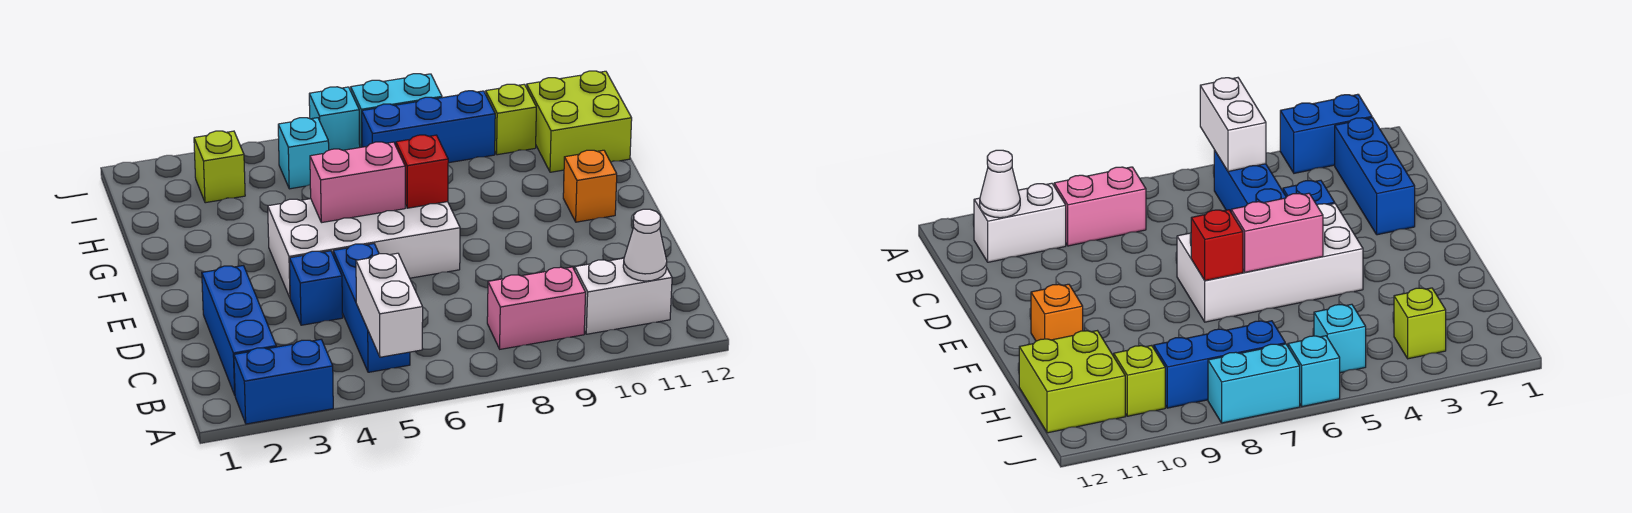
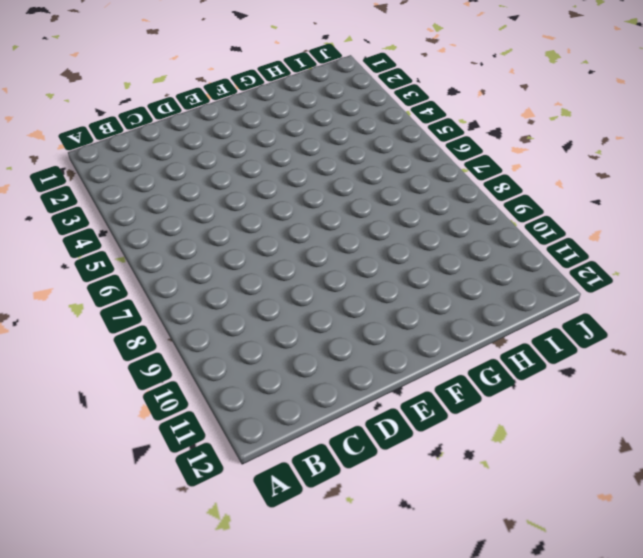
none -> blue brick A2:A3 level 1
none -> blue brick B2:D2 level 1
none -> blue brick B5:D5 level 1

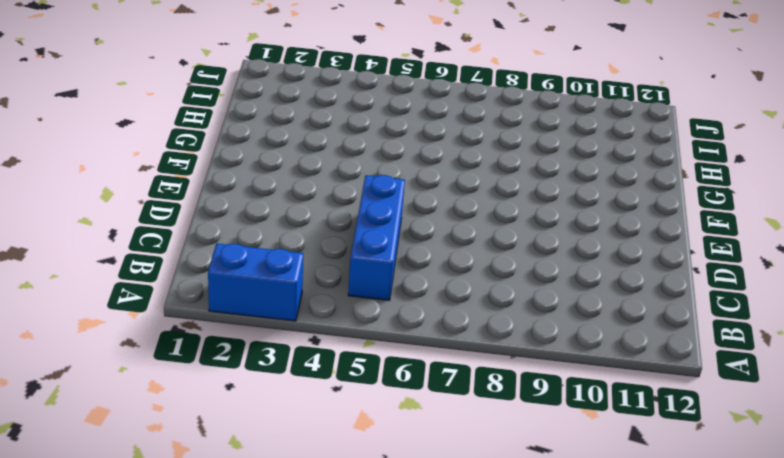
none -> blue brick B2:D2 level 1
none -> pink brick B8:B9 level 1
none -> white brick B10:B11 level 1

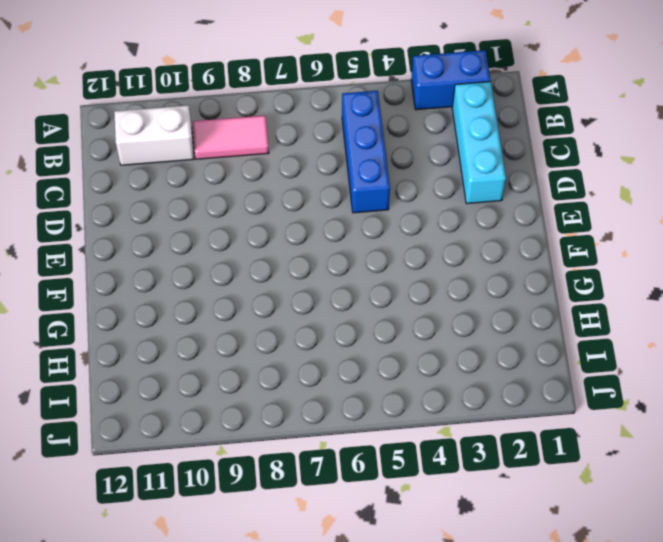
cyan brick B2:D2 level 1 -> blue brick B2:D2 level 1
pink tile B8:B9 level 1 -> pink brick B8:B9 level 1
none -> blue brick D4 level 1
none -> white brick E4:F7 level 1
none -> orange brick F11 level 1

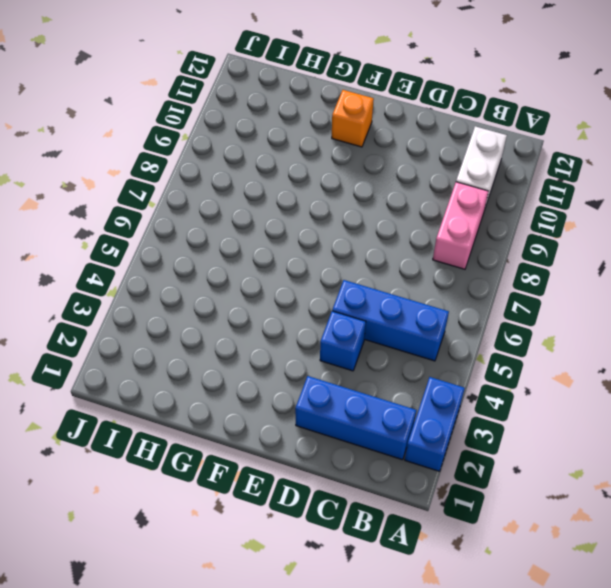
none -> white brick E4:F7 level 1
none -> lime brick H11:I12 level 1
none -> lime brick I3 level 1

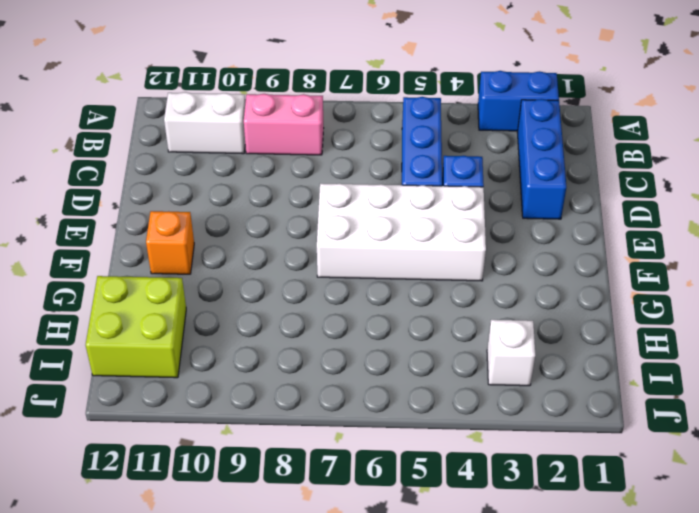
white brick I3 level 1 -> lime brick I3 level 1
none -> cyan brick I5 level 1
none -> blue brick I7:I9 level 1
none -> lime brick I10 level 1

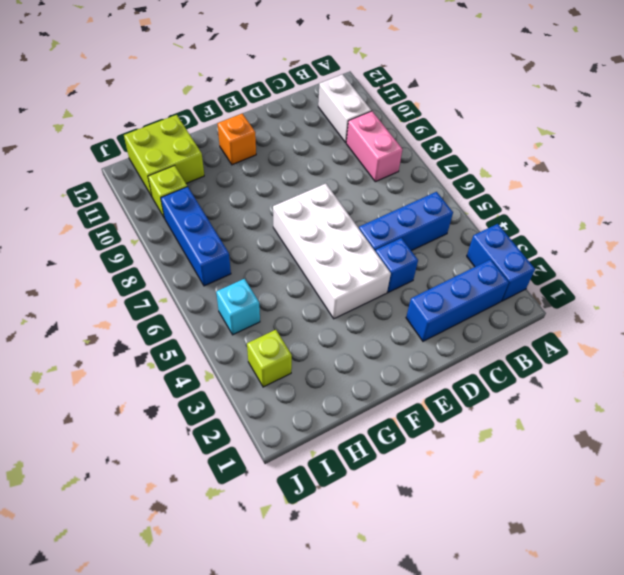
none -> cyan brick J6 level 1
none -> cyan brick J7:J8 level 1
none -> white brick A5:B5 level 2

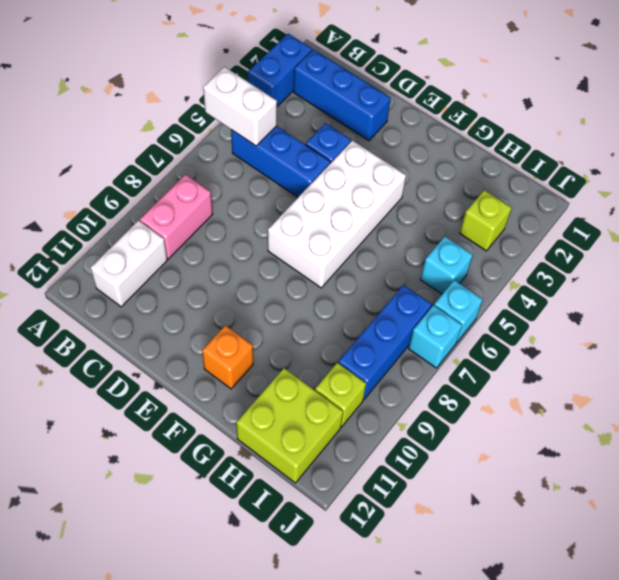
cyan brick J7 level 1 -> cyan brick J7:J8 level 1
none -> white cone B11 level 2
none -> pink brick F5:F6 level 2
none -> red brick F7 level 2

